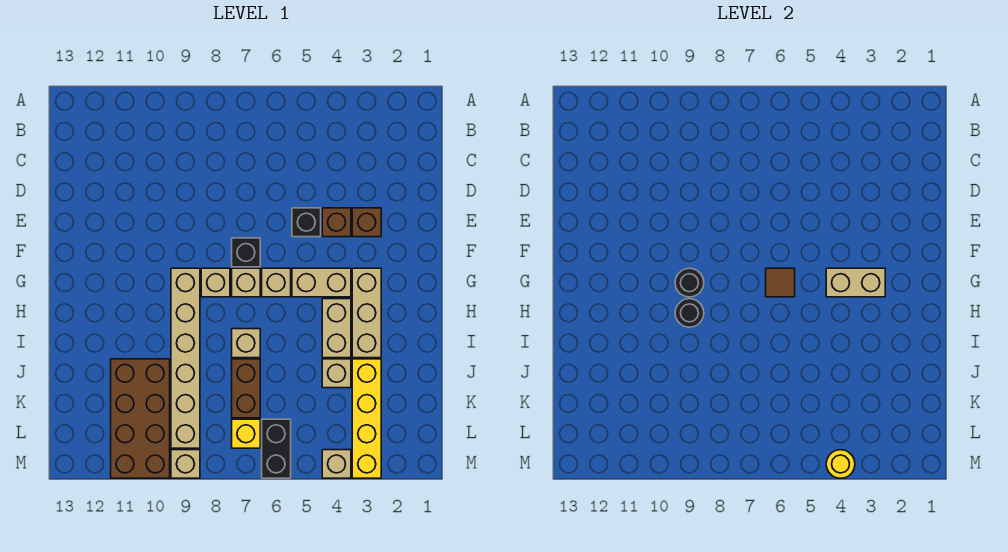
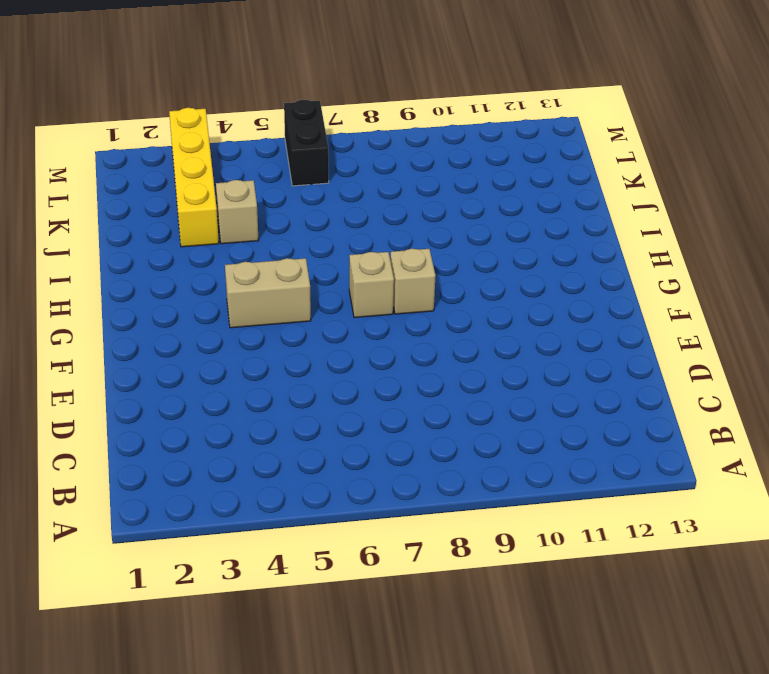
none -> brown brick E3 level 1
none -> brown brick E4 level 1
none -> black brick E5 level 1

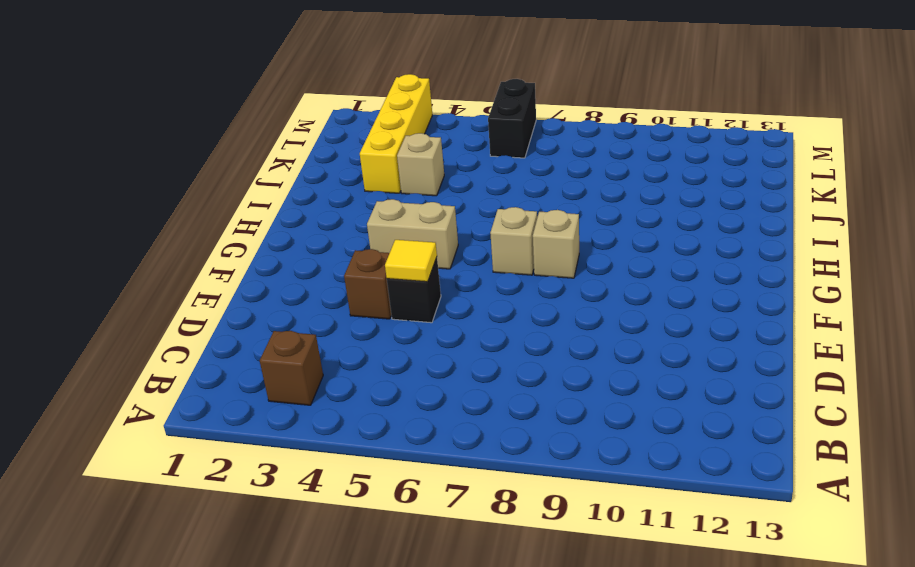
brown brick B3 level 1 -> brown brick E3 level 1
yellow tile E5 level 2 -> none
none -> black brick F7 level 1
none -> tan brick G3:I3 level 1
none -> tan brick G6 level 1

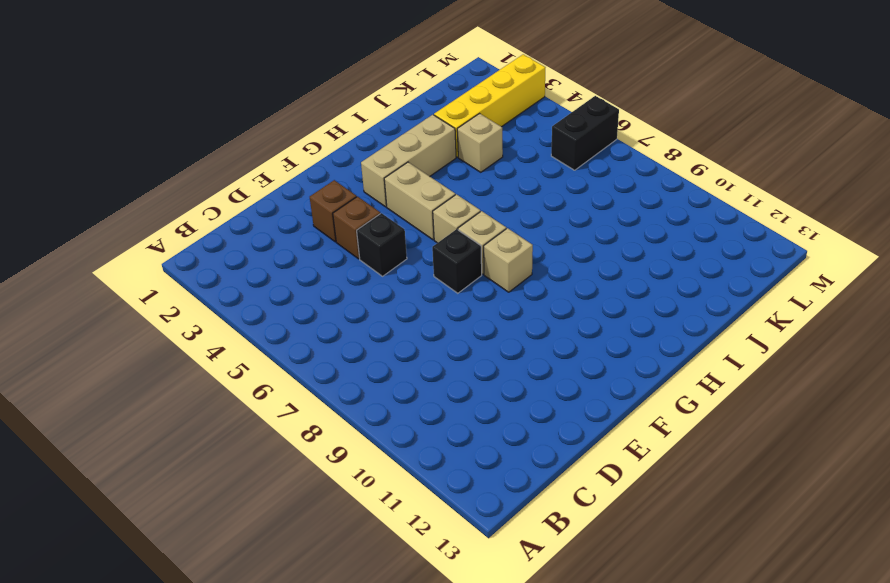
none -> tan brick G9:L9 level 1
none -> tan brick H4:I4 level 1
none -> tan brick I7 level 1

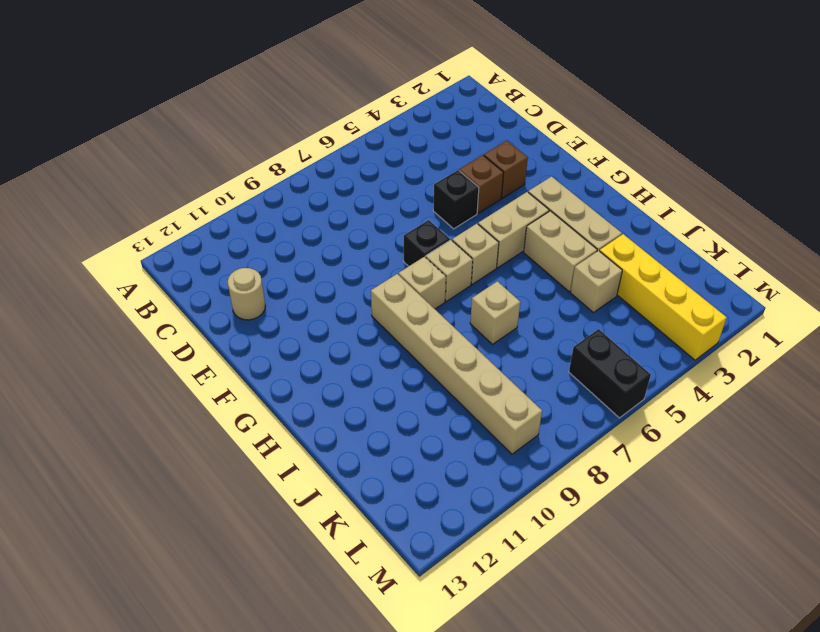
tan round brick D12 level 1 -> none
none -> brown brick J7:K7 level 1
none -> brown brick J10:M11 level 1
none -> yellow brick L7 level 1

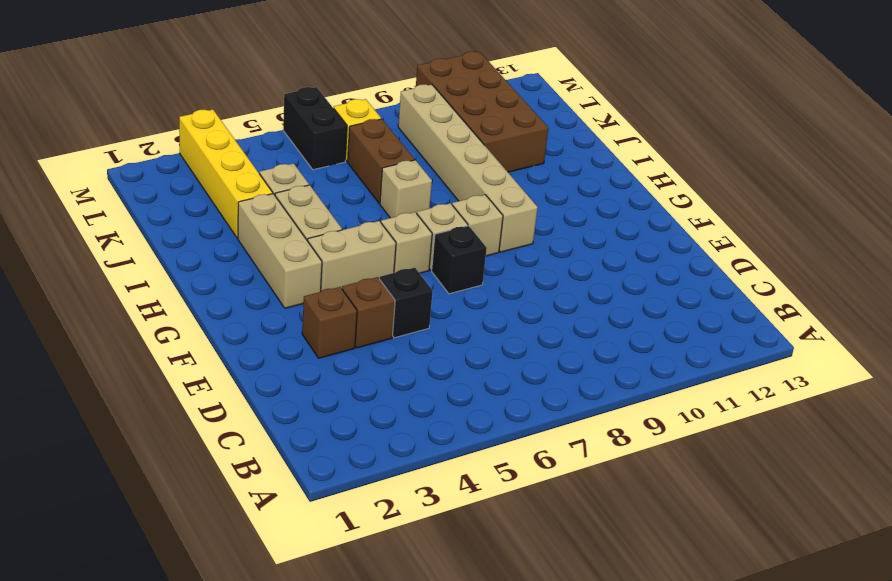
none -> tan brick M4 level 1
none -> tan brick M9 level 1
none -> tan brick G3:G4 level 2

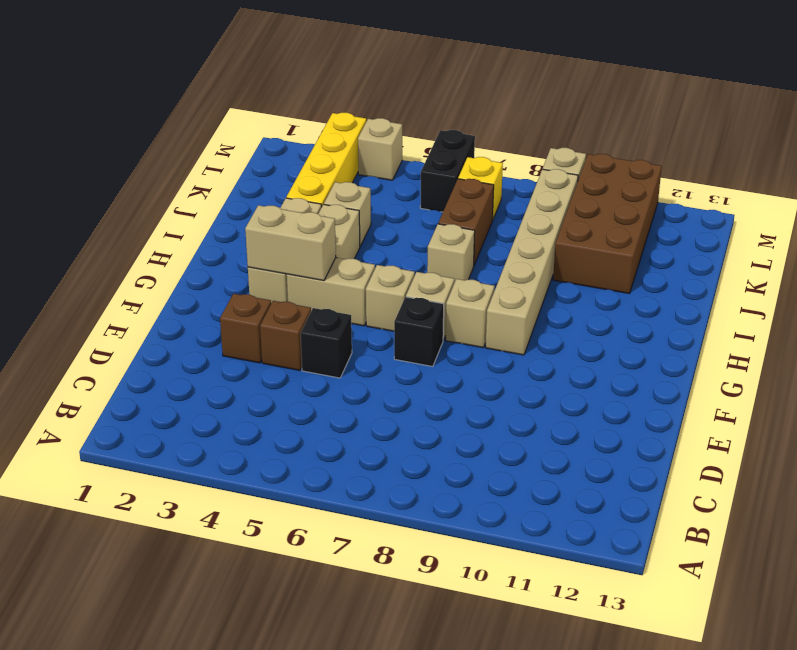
none -> brown tile G6 level 2
none -> black round brick G9 level 2
none -> black round brick H9 level 2

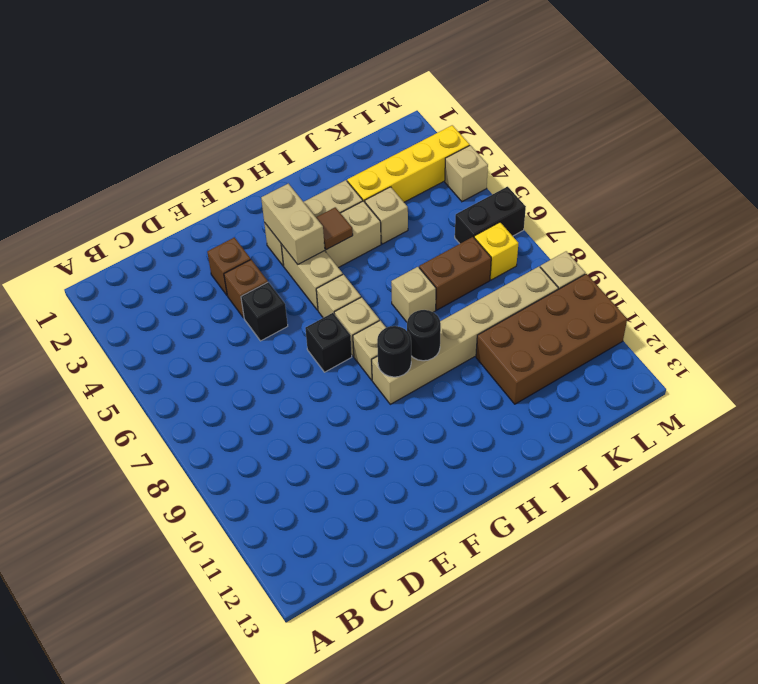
brown tile H4 level 2 -> brown tile G6 level 2
none -> yellow round brick M4 level 2

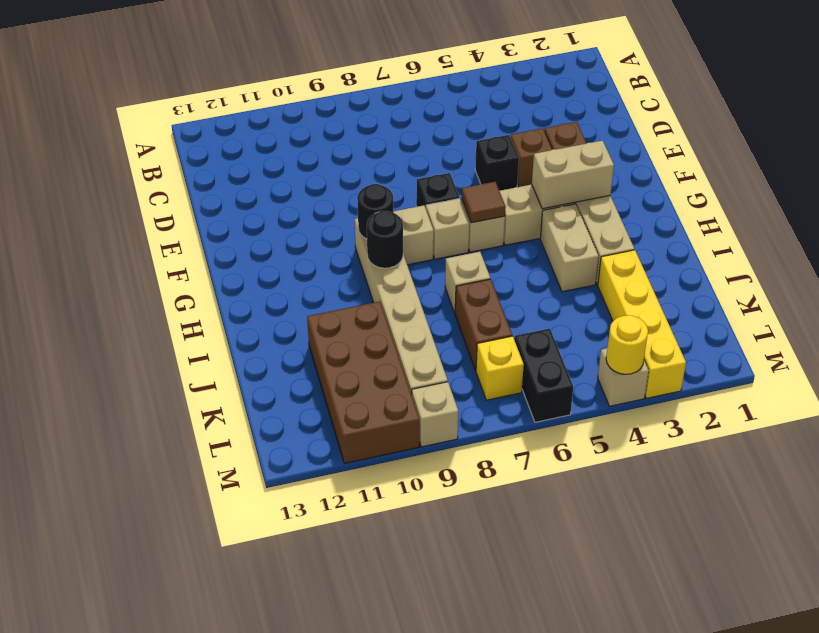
none -> tan brick J4 level 1

